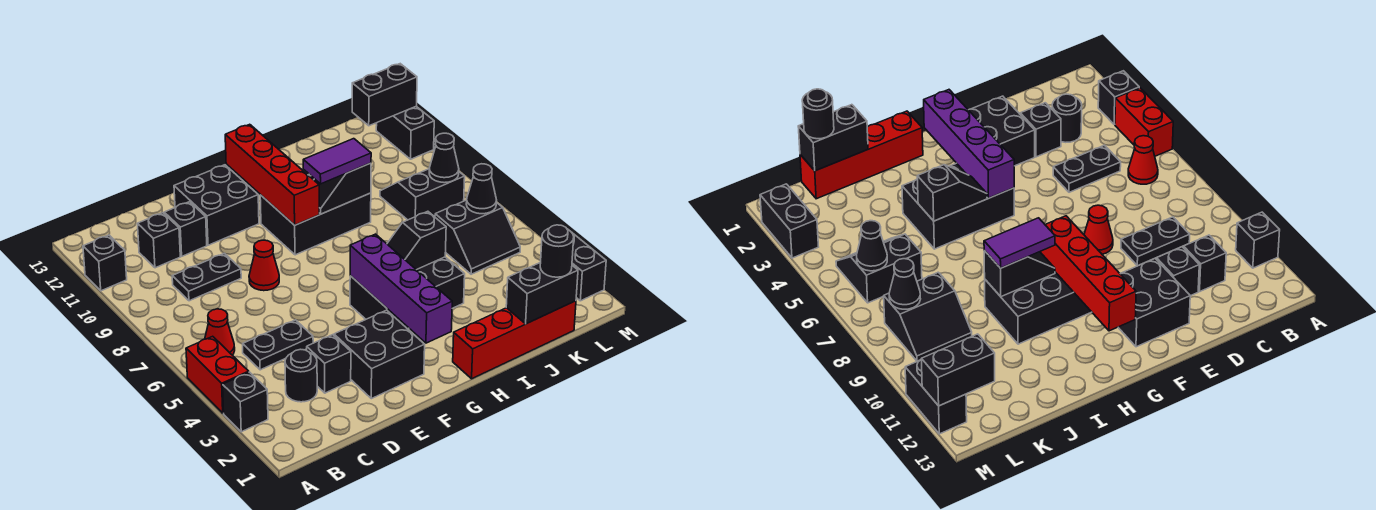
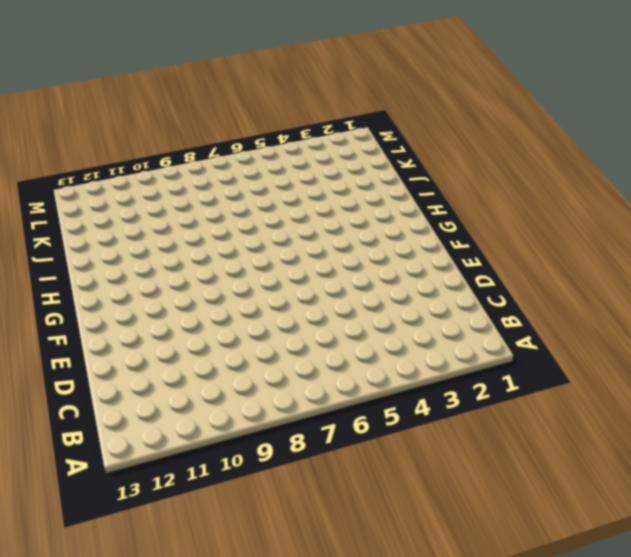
none -> black brick A3 level 1
none -> red brick A4:A5 level 1
none -> black brick A11 level 1
none -> red cone B6 level 1

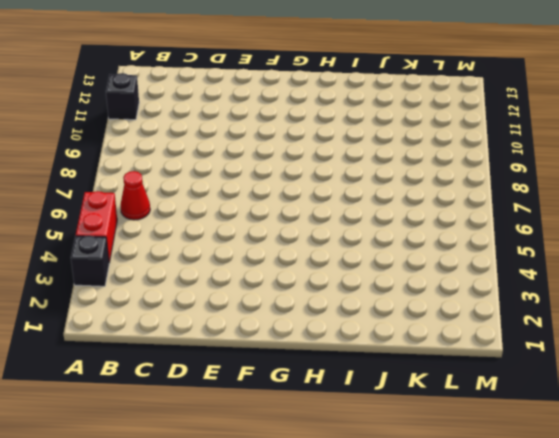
none -> black round brick C3 level 1
none -> black plate C5:D5 level 1
none -> black plate C9:D9 level 1
none -> black brick C11 level 1

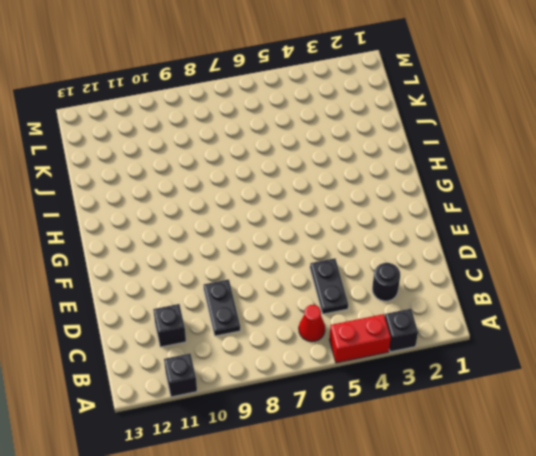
none -> black brick D3 level 1
none -> black brick D11 level 1
none -> black brick E2:F3 level 1
none -> red cone E8 level 1

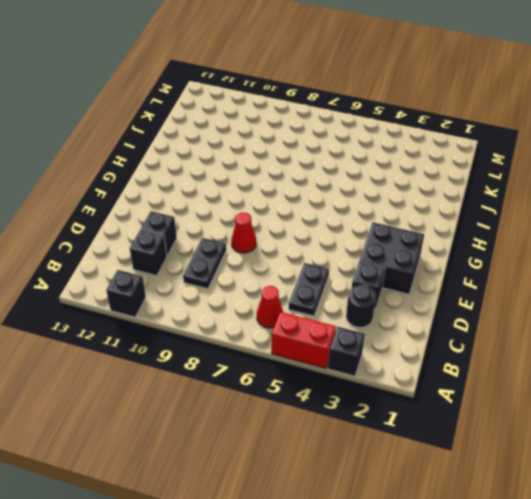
none -> black brick E11:F12 level 1
none -> black brick G4:I5 level 1
none -> black brick G9:I10 level 1
none -> red brick H1:K1 level 1

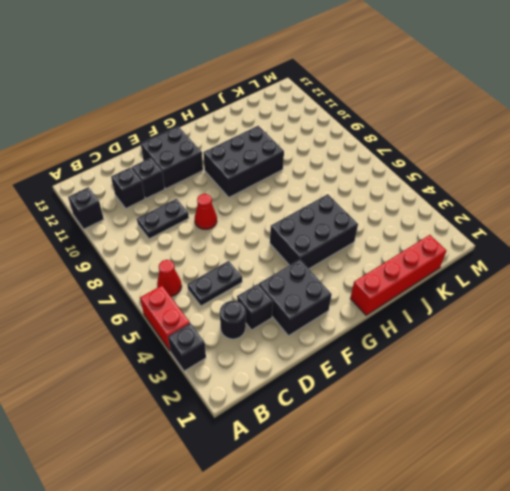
none -> black slope K5:L6 level 1 top 6
none -> black slope K8:L9 level 1 top 8
none -> black brick M2:M3 level 1
none -> black brick M11:M12 level 1

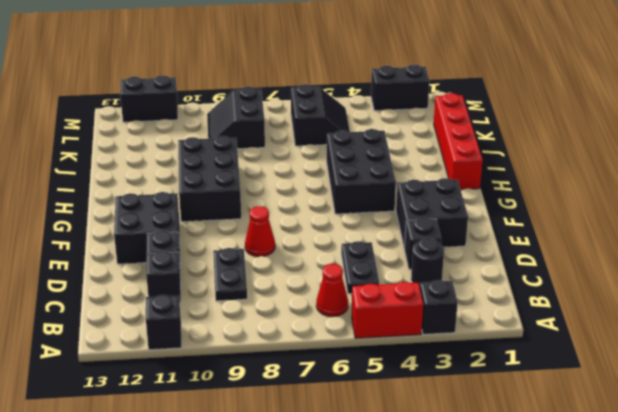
none -> purple brick G2:G5 level 2
none -> red brick G9:G12 level 2
none -> black slope H5:I5 level 2 top I
none -> black slope H9:I9 level 2 top I

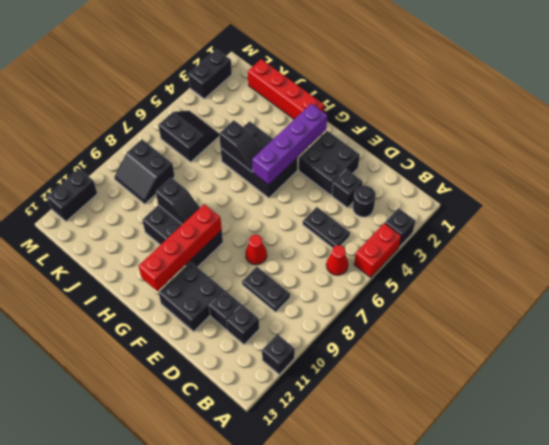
none -> black brick J1:K1 level 2
none -> black cone L6 level 2
none -> black cone L8 level 2
none -> black brick L12:M12 level 2

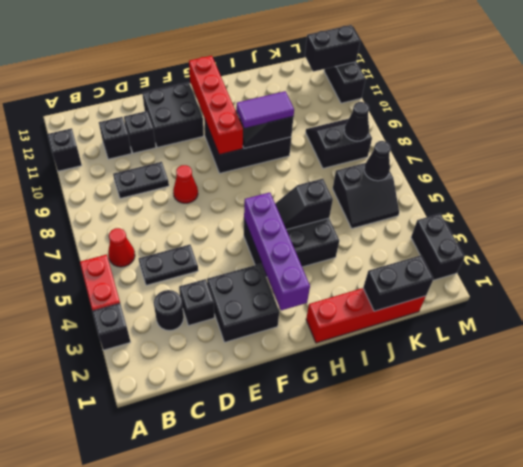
none -> black round brick K1 level 3

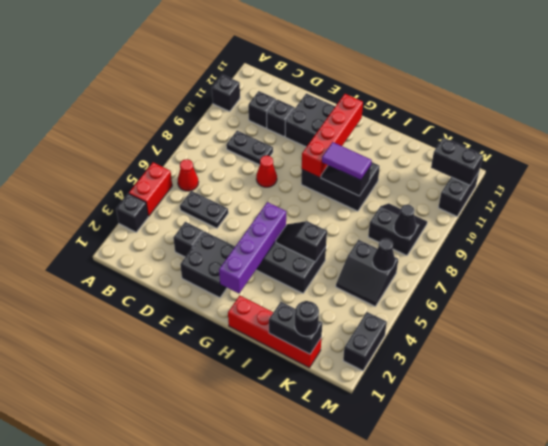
none -> black round brick C3 level 1

